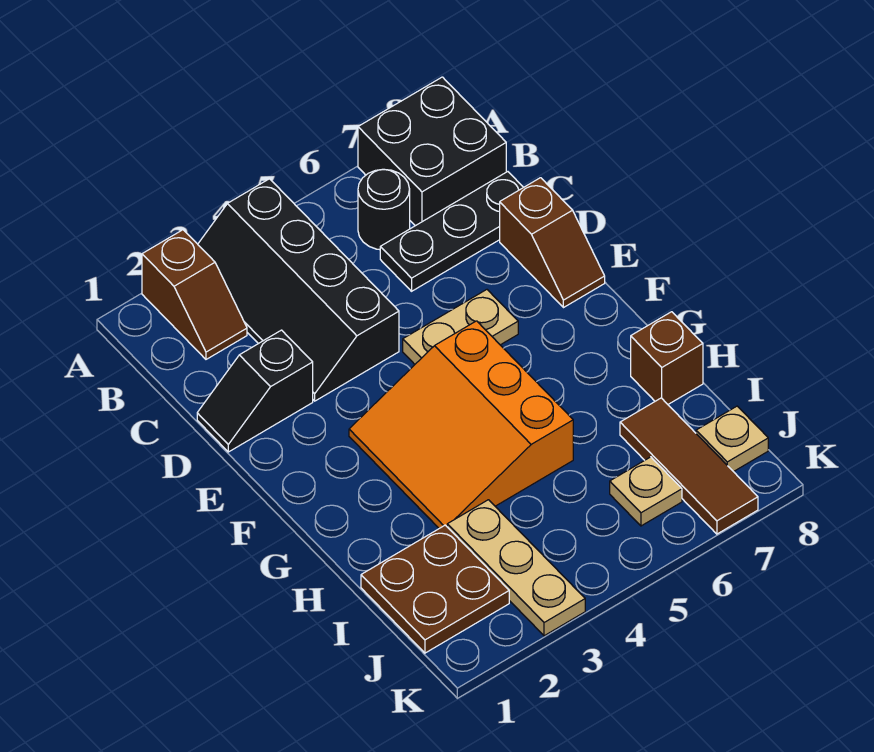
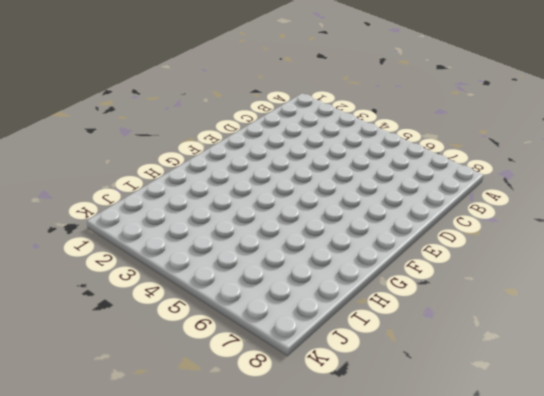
none -> brown slope A2:B2 level 1 top A
none -> black slope A3:D4 level 1 top 4
none -> black brick A7:B8 level 1

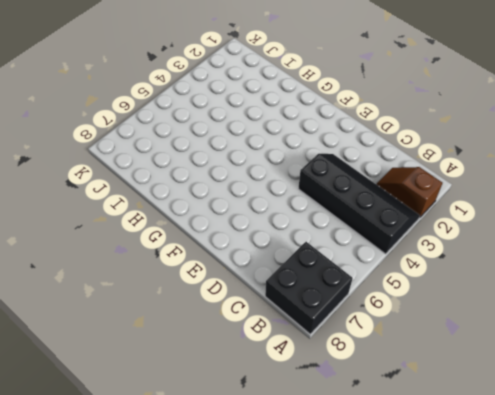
none -> black round brick B6 level 1
none -> black plate C6:C8 level 1
none -> black slope D1:D2 level 1 top 2

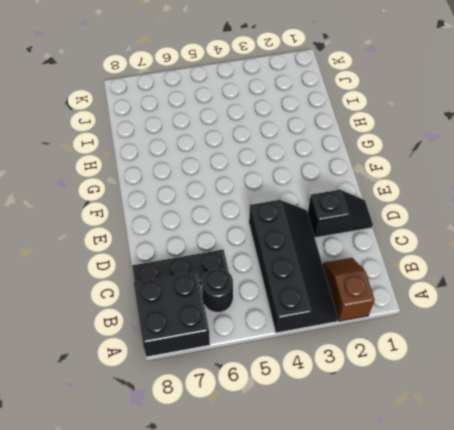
none -> brown slope D8:E8 level 1 top D
none -> tan plate E5:E6 level 1
none -> orange slope F3:H5 level 1 top 5

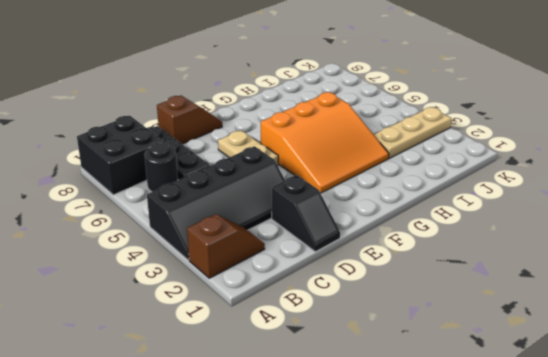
none -> brown brick H8 level 1
none -> brown plate I1:J2 level 1
none -> brown tile I7:K7 level 1

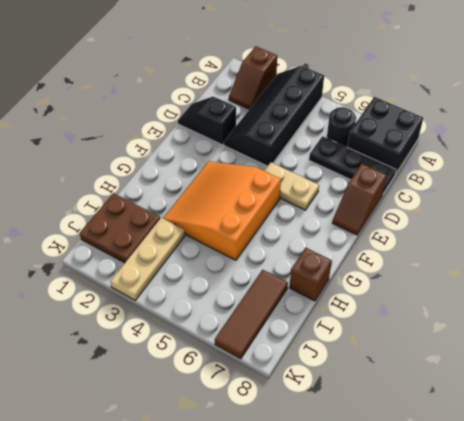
none -> tan plate J6 level 1
none -> tan plate J8 level 1

